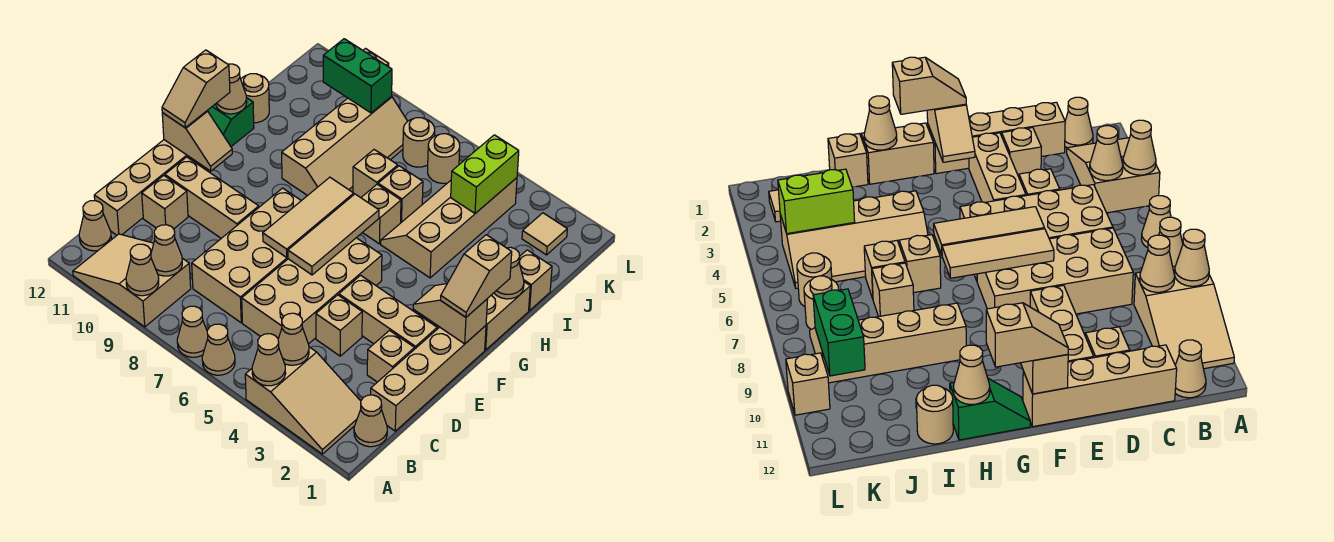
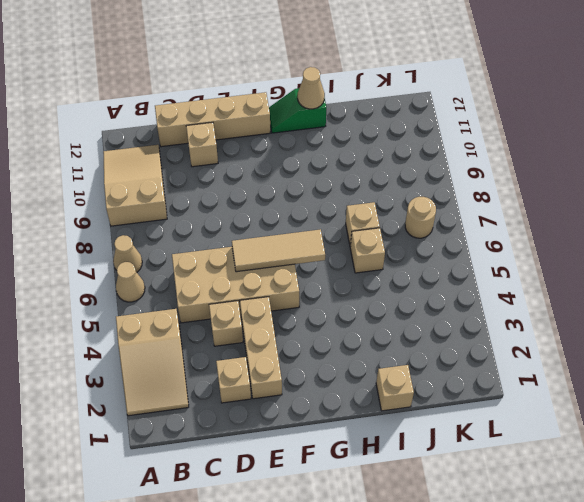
none -> tan cone B1 level 1
none -> tan cone B12 level 1
none -> tan brick C1:F1 level 1
none -> tan brick C7:F8 level 1

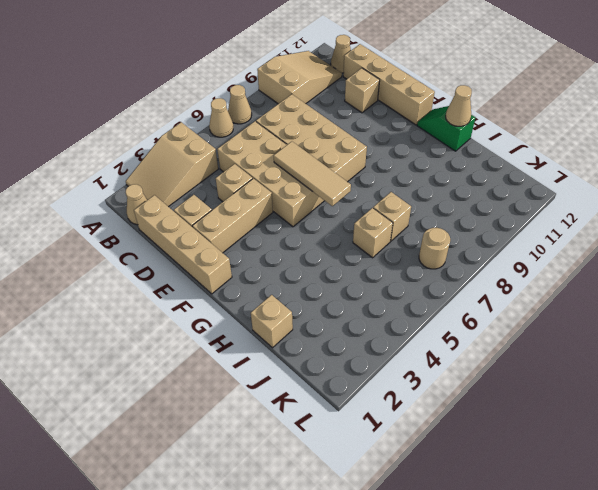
none -> tan brick E9:E11 level 1
none -> tan brick G1:H1 level 1
none -> tan slope H4:K5 level 1 top 4
none -> tan brick H6 level 1

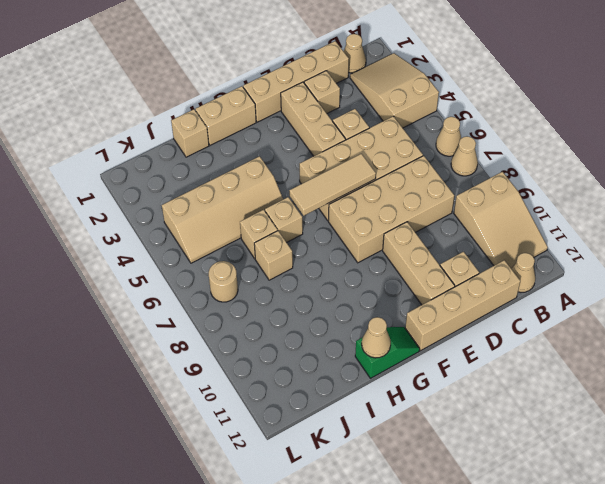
none -> tan slope H8:K9 level 1 top 9
none -> tan round brick I12 level 1
none -> tan tile K2 level 1
none -> tan round brick K6 level 1

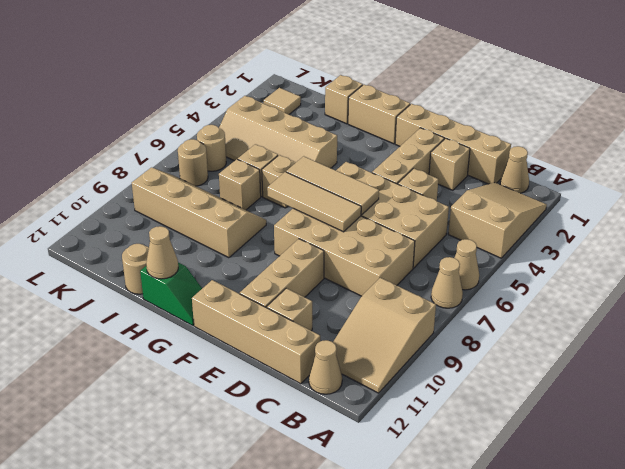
none -> tan brick L10 level 1
none -> tan cone A4 level 2
none -> tan cone A9 level 2
none -> tan cone B4 level 2

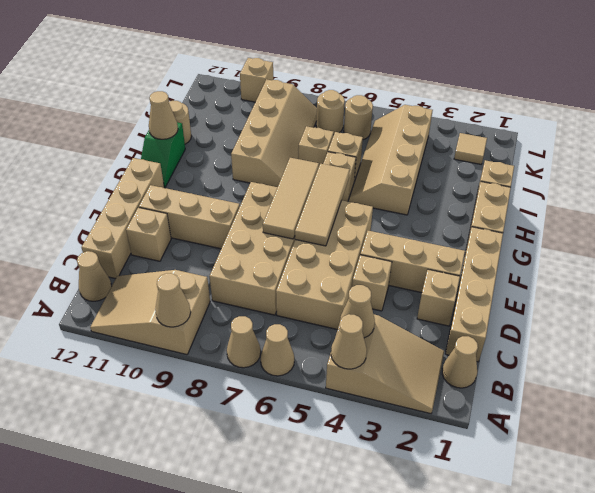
none -> tan cone B9 level 2
none -> tan slope F1:F2 level 2 top 1
none -> tan slope F11:F12 level 2 top 12
none -> tan cone H1 level 2

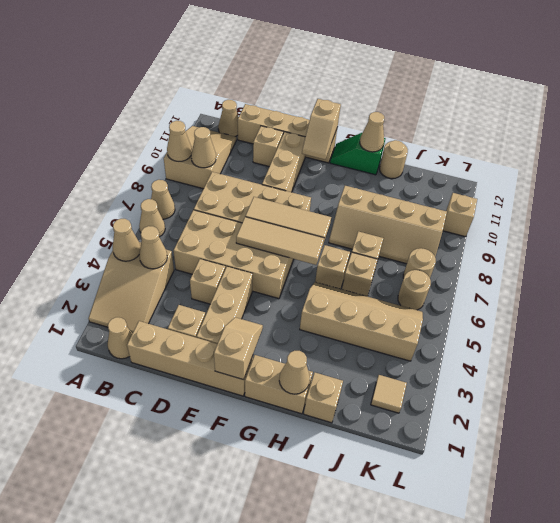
none -> lime brick J4:K4 level 2
none -> green brick K9:K10 level 2
none -> tan slope F1:G1 level 3 top G
none -> tan slope F12:G12 level 3 top G

